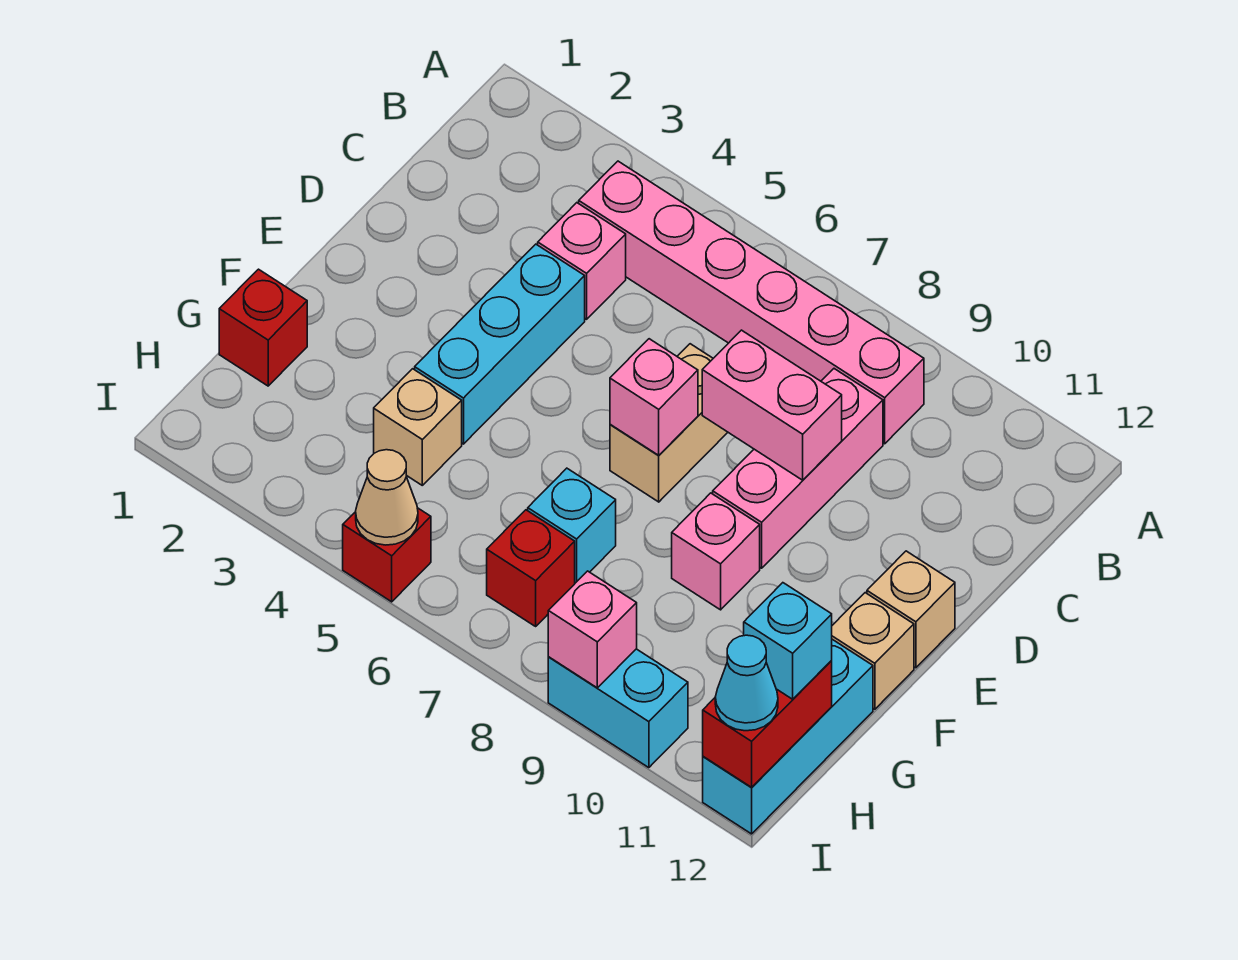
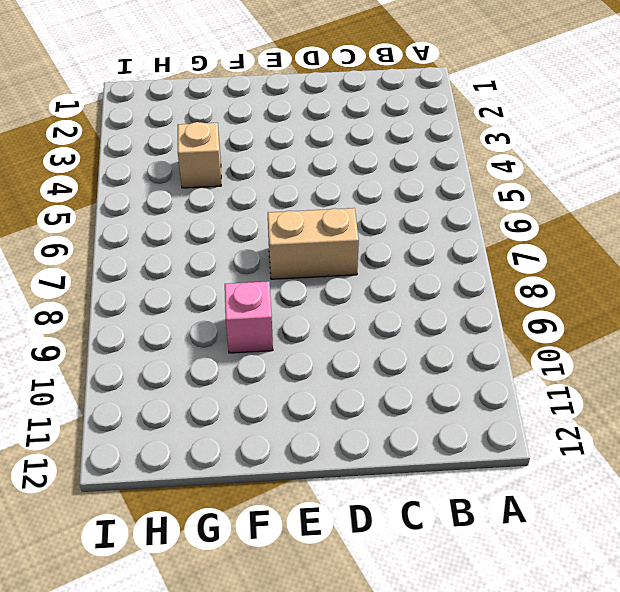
none -> pink brick B4:B9 level 1
none -> pink brick C4 level 1
none -> pink brick C9:E9 level 1

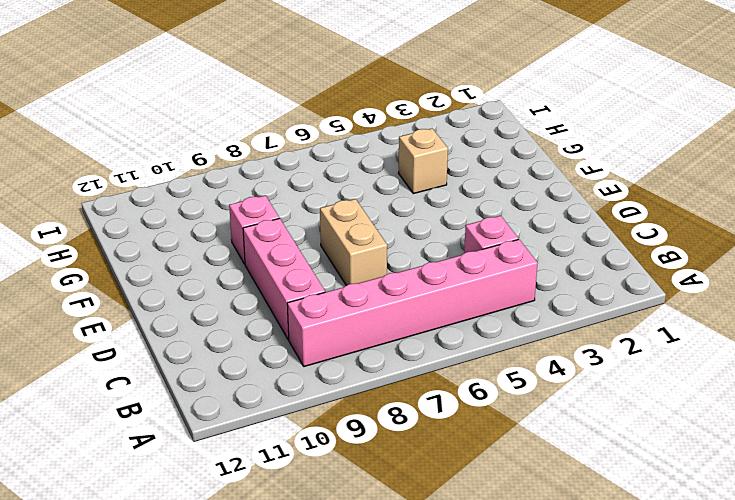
none -> cyan brick D4:F4 level 1
none -> tan brick E12 level 1
none -> tan brick F12 level 1

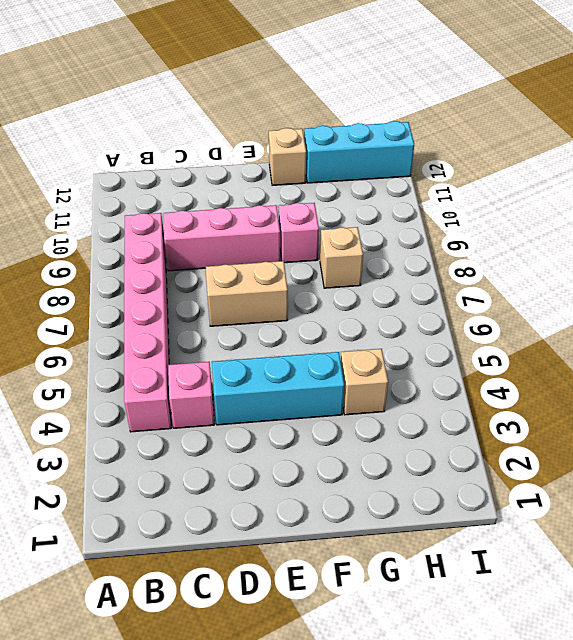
tan brick G8 level 1 -> tan brick E12 level 1
none -> red brick G1 level 1
none -> cyan brick G7 level 1
none -> red brick H7 level 1

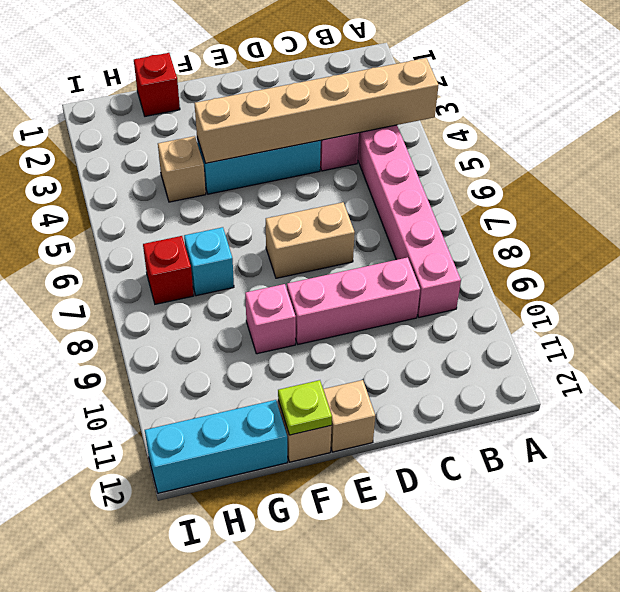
tan brick A4:F4 level 2 -> none
lime plate F12 level 2 -> none
none -> red brick I5 level 1
none -> cyan brick I9:I10 level 1
none -> pink brick D8:D9 level 2

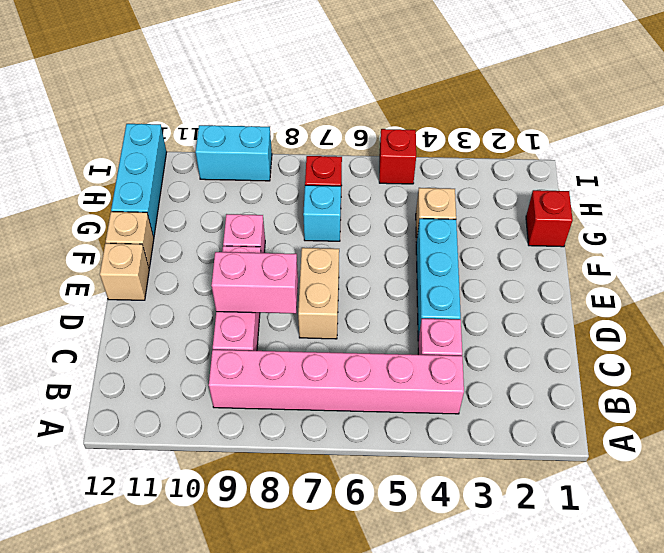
none -> pink brick E7 level 2
none -> red brick H12:I12 level 2
none -> tan cone I5 level 2

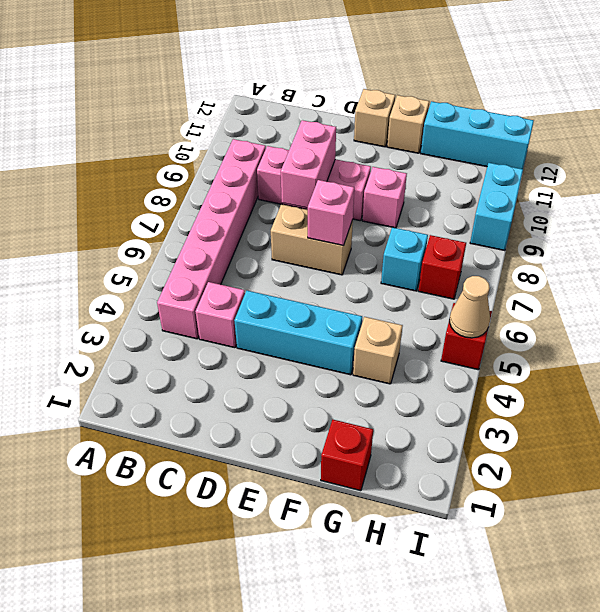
none -> red brick H12:I12 level 2
none -> pink brick I9 level 2
none -> cyan brick H12 level 3

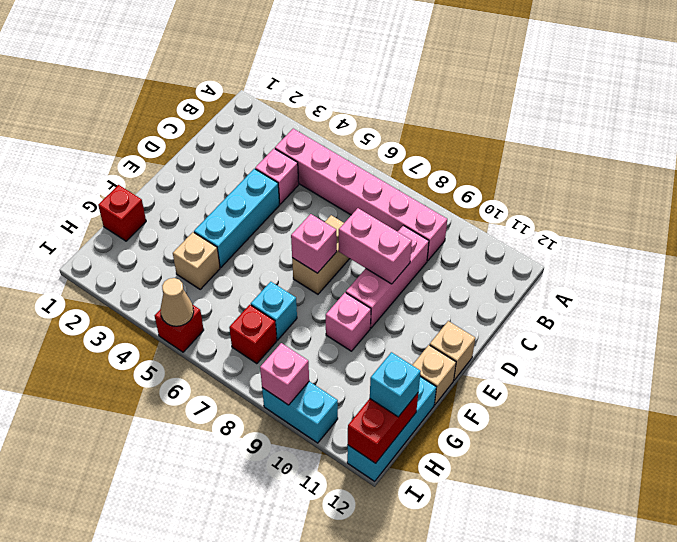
none -> cyan cone I12 level 3

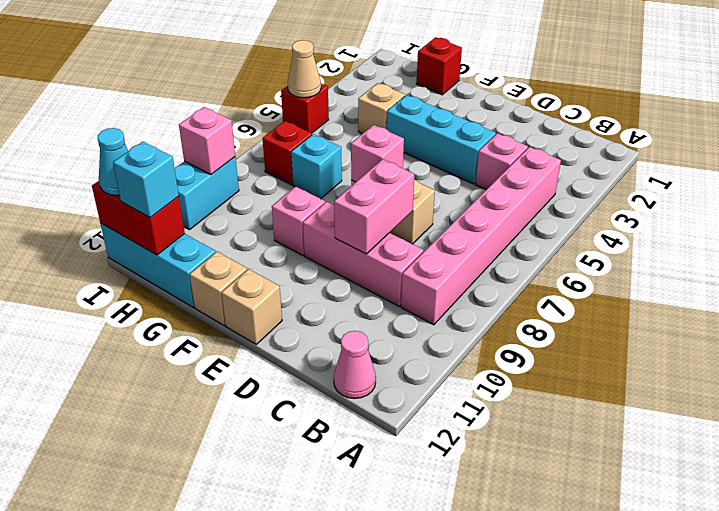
pink cone B12 level 1 -> none

